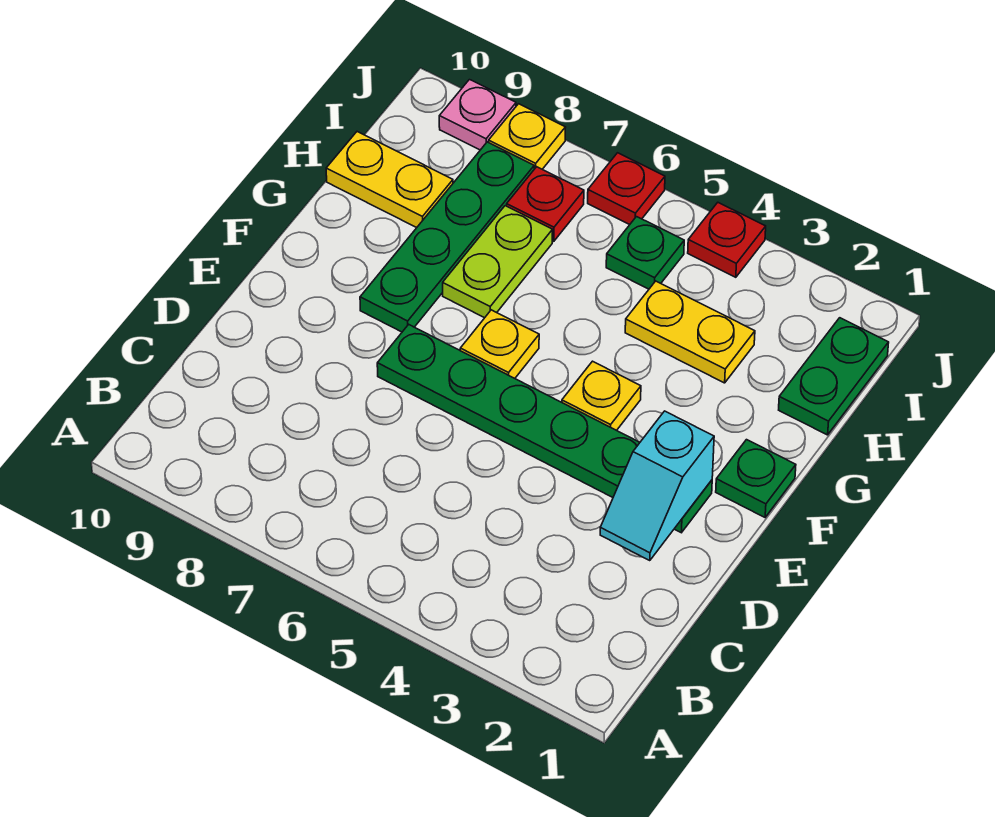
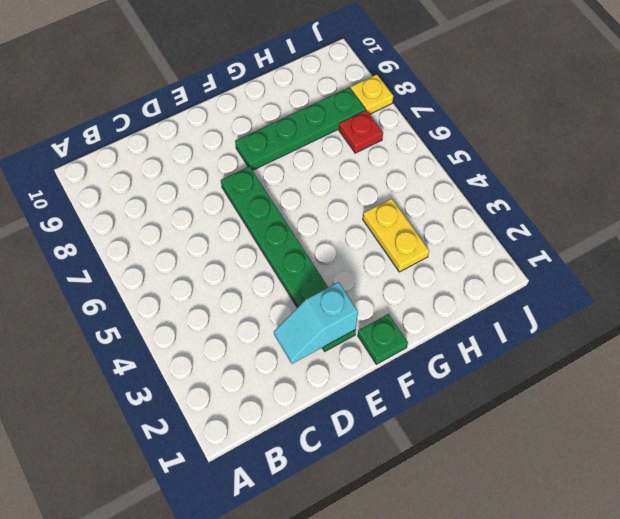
none -> yellow plate F4 level 1
none -> yellow plate F6 level 1
none -> lime plate G7:H7 level 1

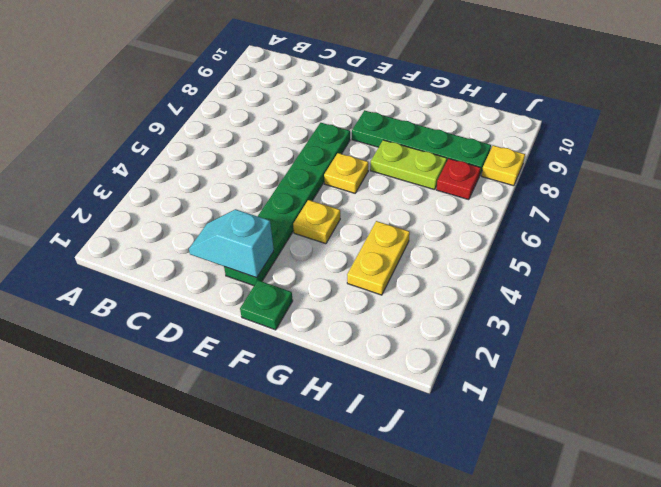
none -> green plate H1:I1 level 1
none -> yellow plate H9:H10 level 1
none -> green plate I5 level 1

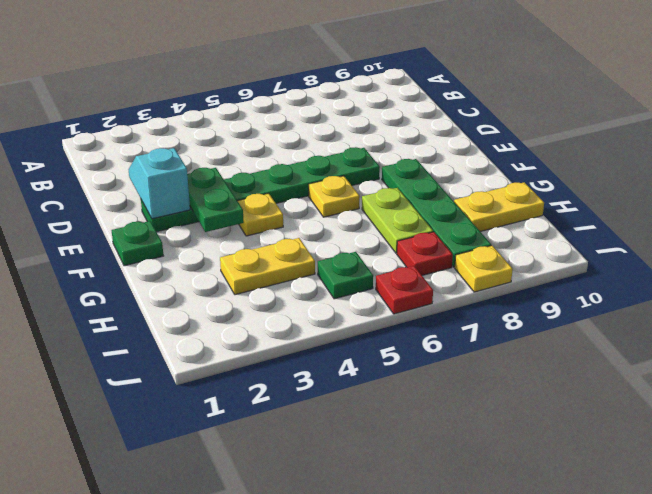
green plate E3:F3 level 2 -> green plate H1:I1 level 1
none -> red plate J4 level 1
none -> pink plate J9 level 1

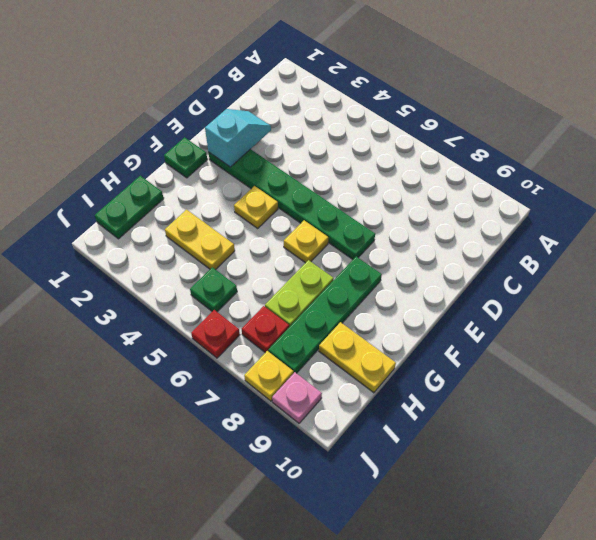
none -> red plate J4 level 1

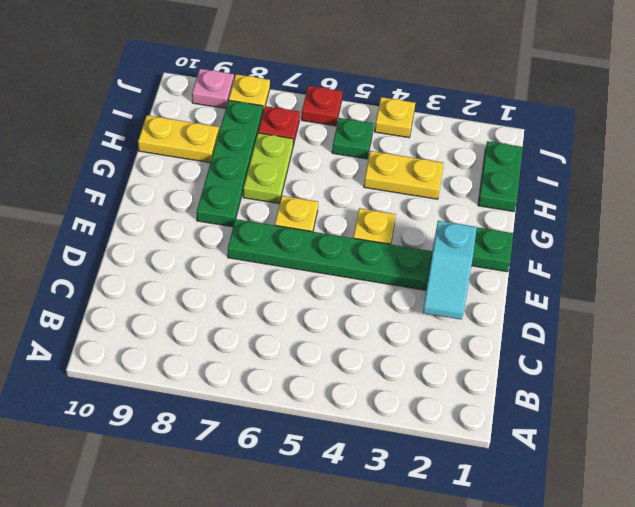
yellow plate J4 level 1 -> red plate J4 level 1

